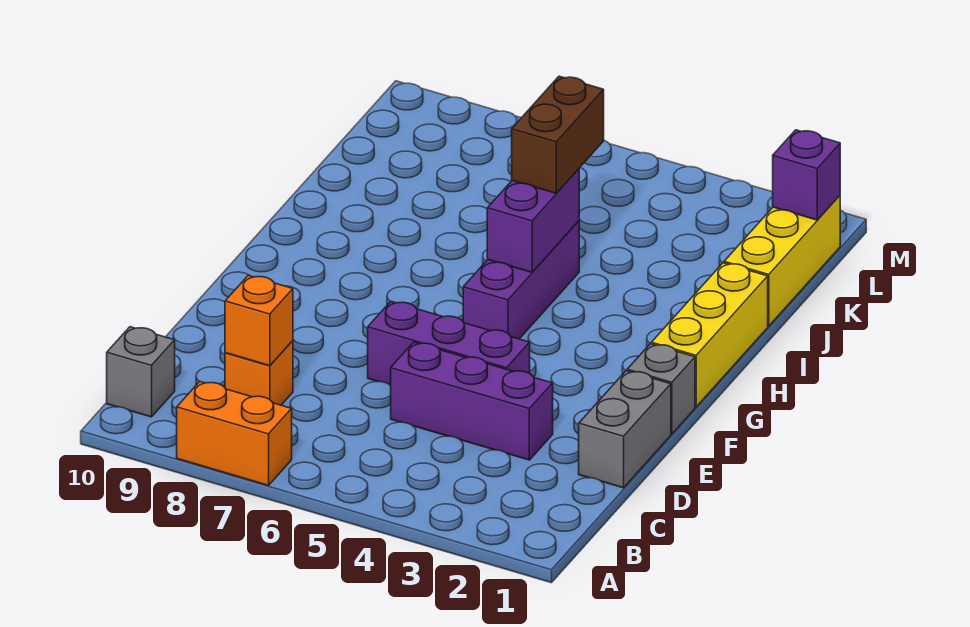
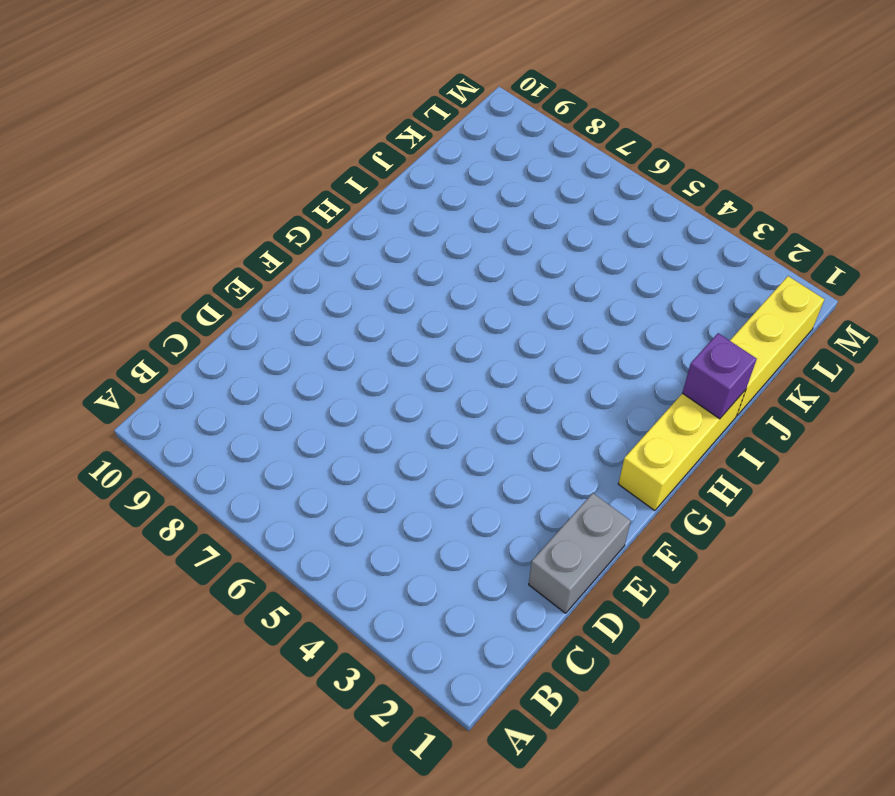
purple brick I1 level 2 -> purple brick L1 level 2
none -> orange brick A7:A8 level 1
none -> grey brick B10 level 1
none -> orange brick C8 level 1

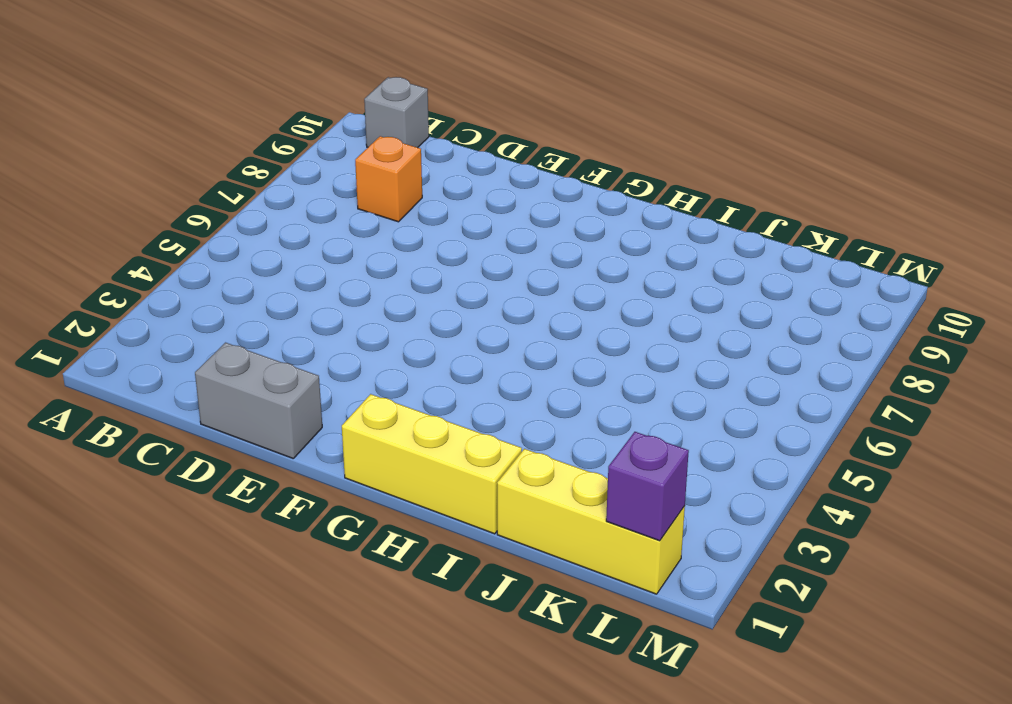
none -> orange brick A7:A8 level 1
none -> purple brick D3:D5 level 1
none -> purple brick E4:E6 level 1

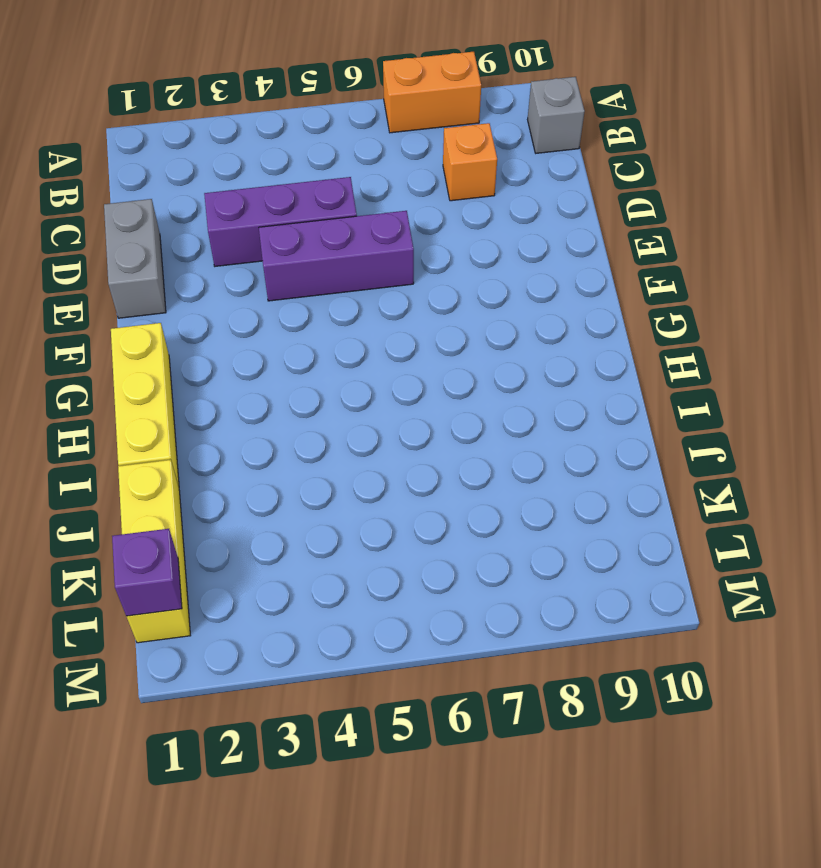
none -> grey brick F1 level 1
none -> purple brick G5:I5 level 1
none -> orange brick C8 level 2

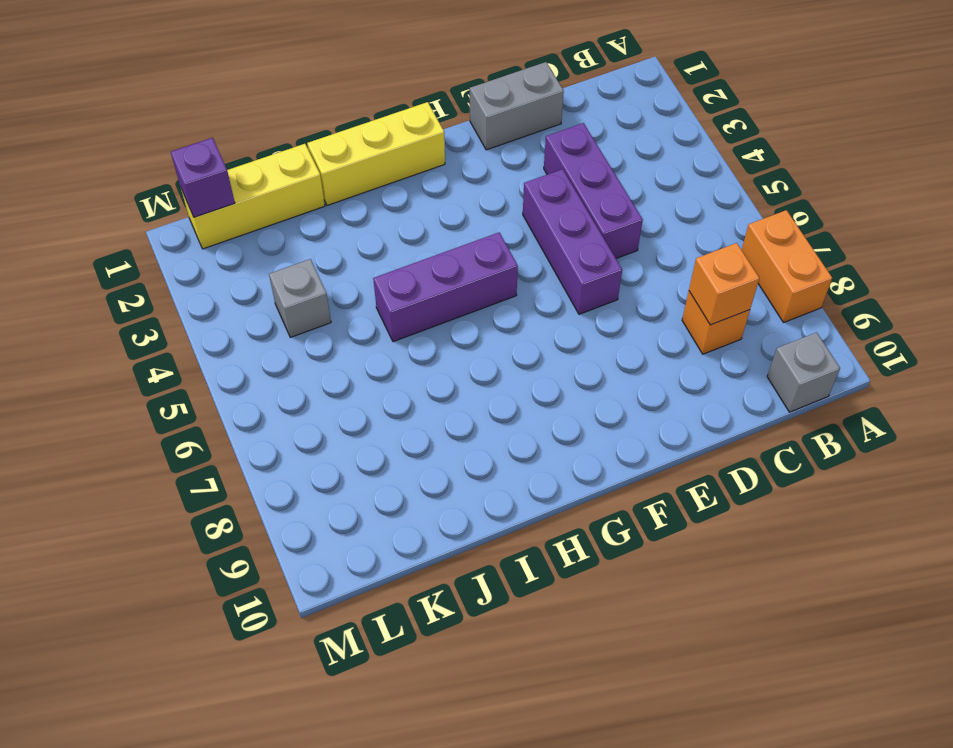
grey brick K4 level 1 -> grey brick F1 level 1
none -> purple brick H5:I5 level 2
none -> brown brick I5:J5 level 3

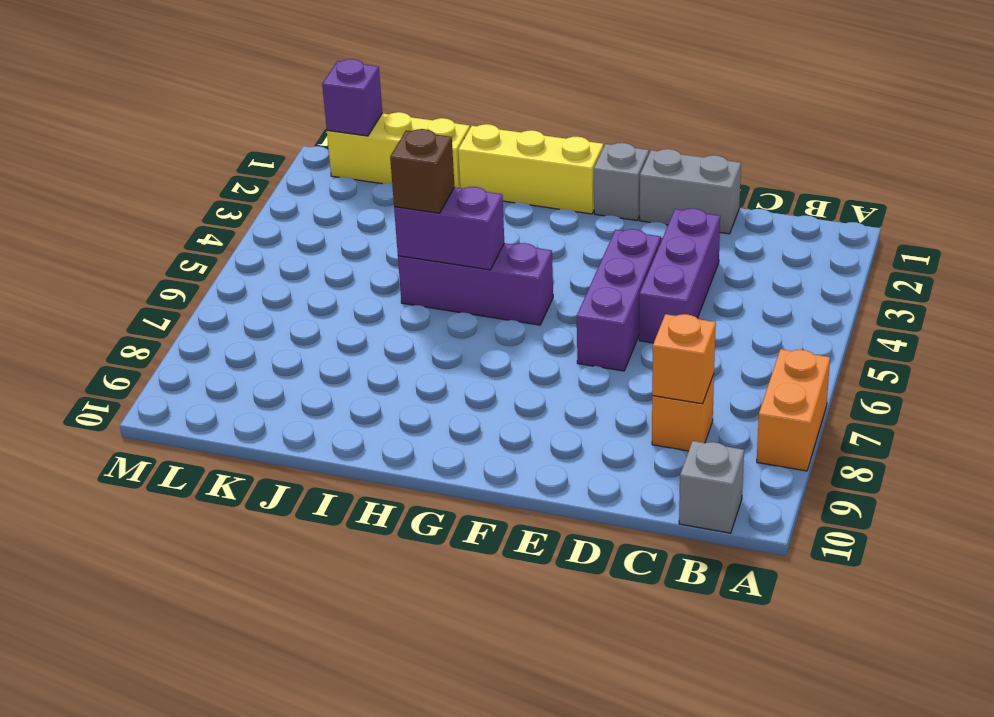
brown brick I5 level 3 -> brown brick I5:J5 level 3

